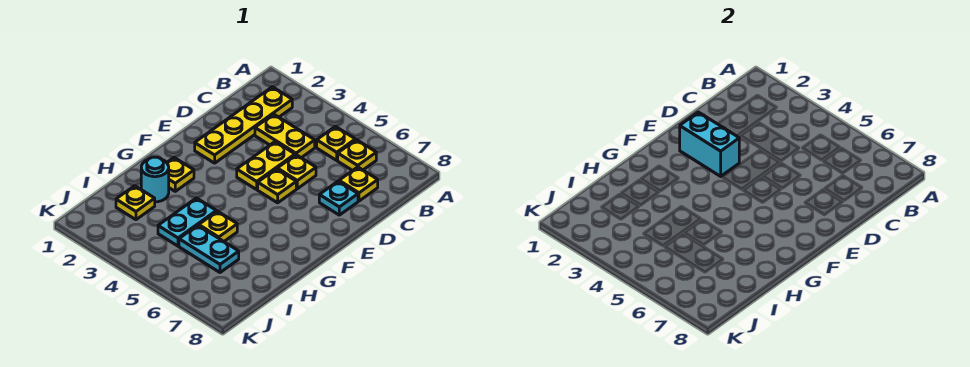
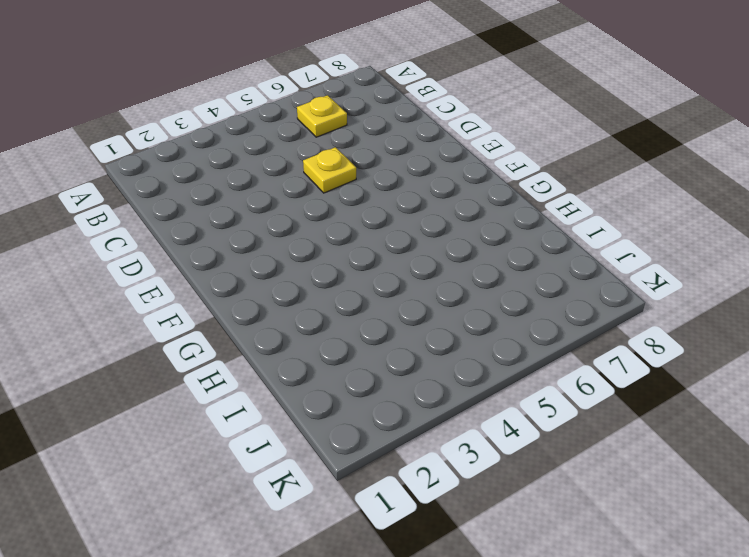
none -> yellow plate B2:E2 level 1
none -> yellow plate B5 level 1
none -> yellow plate C3:C4 level 1

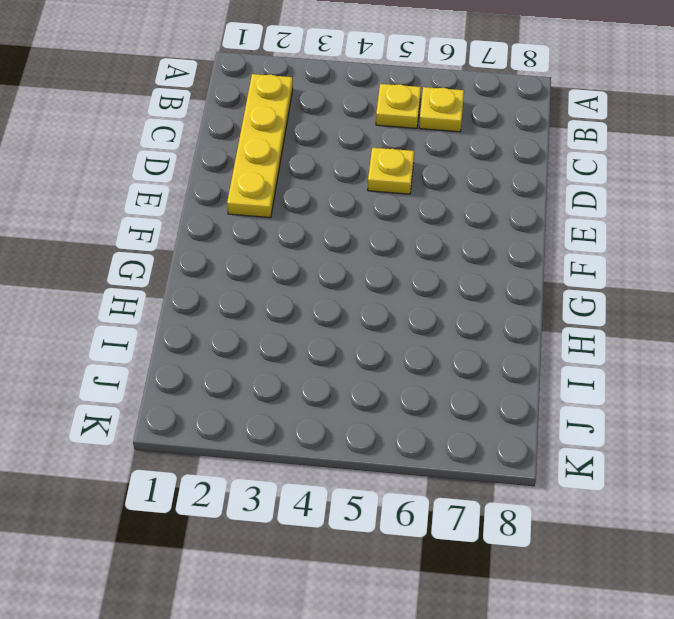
none -> yellow plate C3:C4 level 1
none -> yellow plate C7 level 1
none -> yellow plate D4:E4 level 1

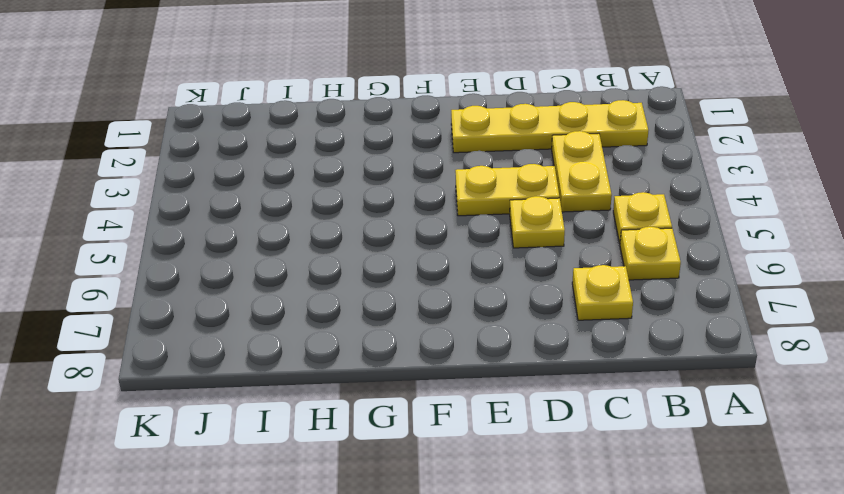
none -> cyan plate D7 level 1
none -> yellow plate E5 level 1
none -> yellow plate G2 level 1

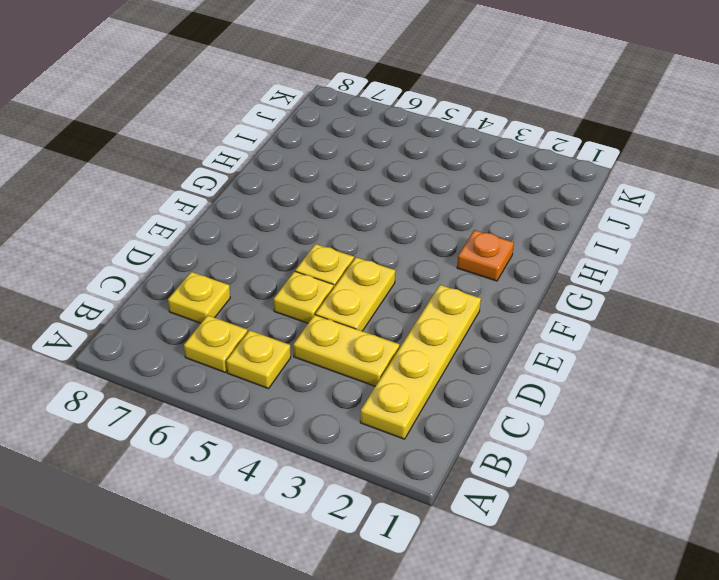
orange plate G2 level 1 -> yellow plate G2 level 1
none -> cyan plate D7 level 1
none -> cyan round brick H2 level 1
none -> cyan plate H4:I4 level 1

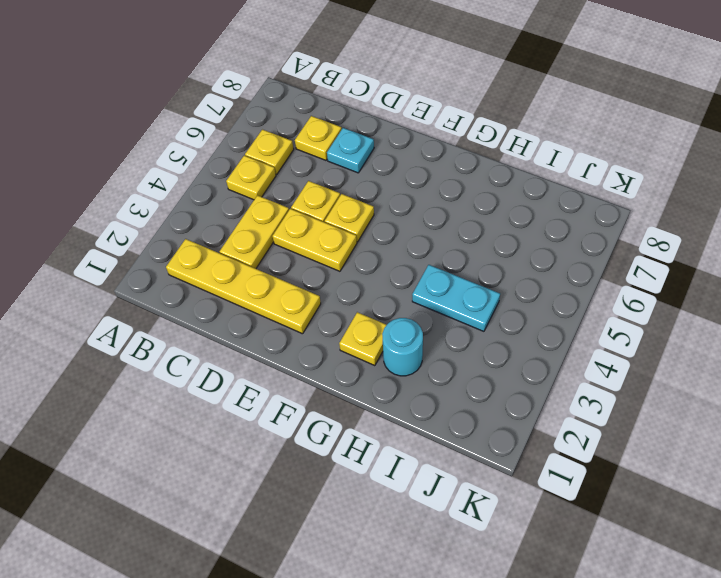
none -> yellow plate H5 level 1
none -> yellow plate I2 level 1
none -> cyan plate I5:I6 level 1

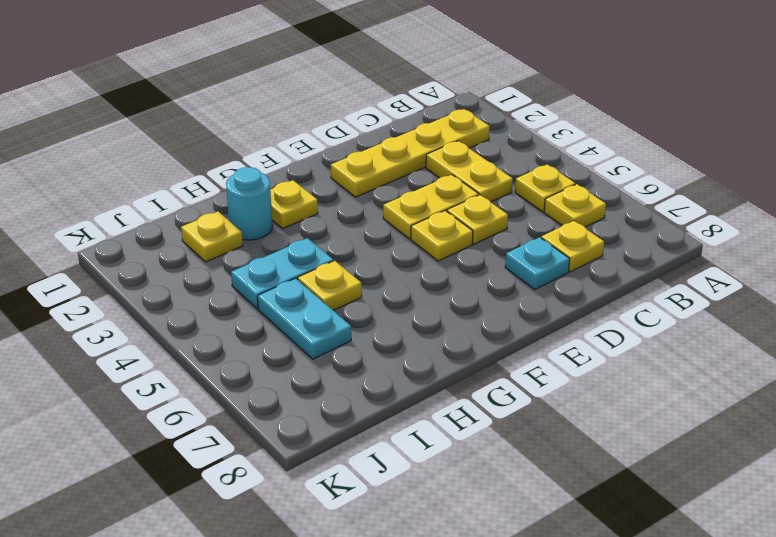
none -> cyan brick E2:E3 level 2

